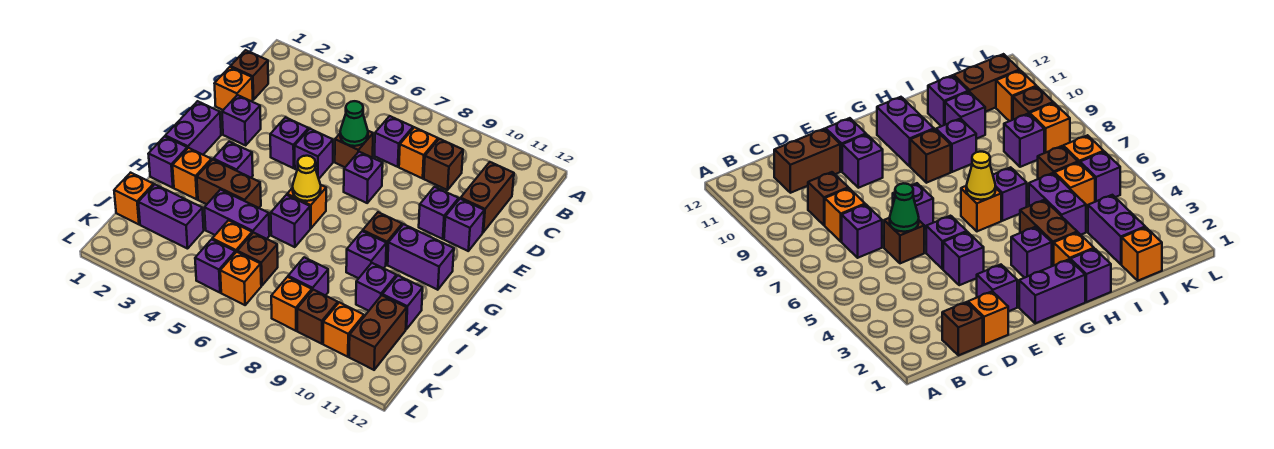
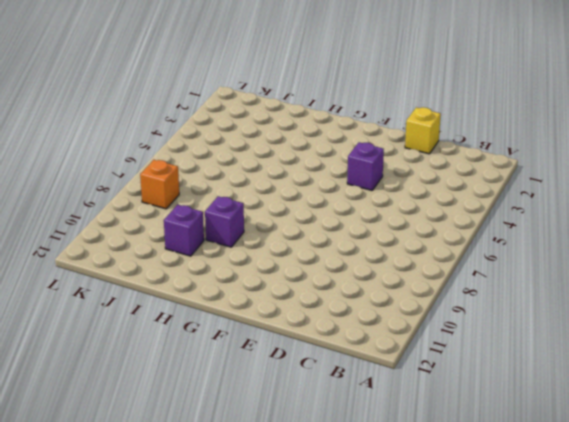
yellow brick D1 level 1 -> orange brick D1 level 1
none -> brown brick C1 level 1
none -> purple brick C7 level 1
none -> orange brick C8 level 1
none -> brown brick C9 level 1

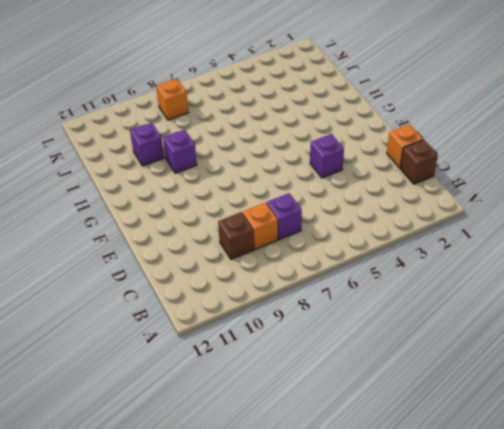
none -> brown brick C11:D11 level 1
none -> brown brick D6 level 1
none -> purple brick E2 level 1
none -> purple brick E5 level 1

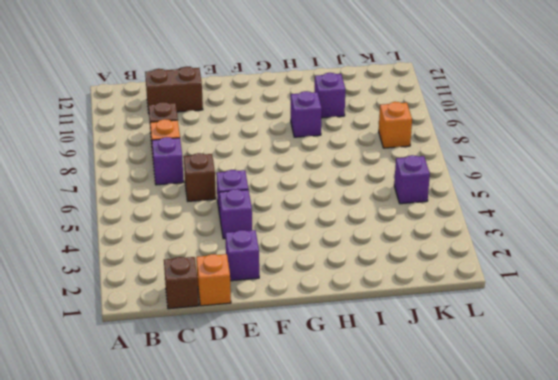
none -> purple brick E7 level 1
none -> purple brick E10 level 1
none -> purple brick E11 level 1
none -> purple brick F1:G1 level 1

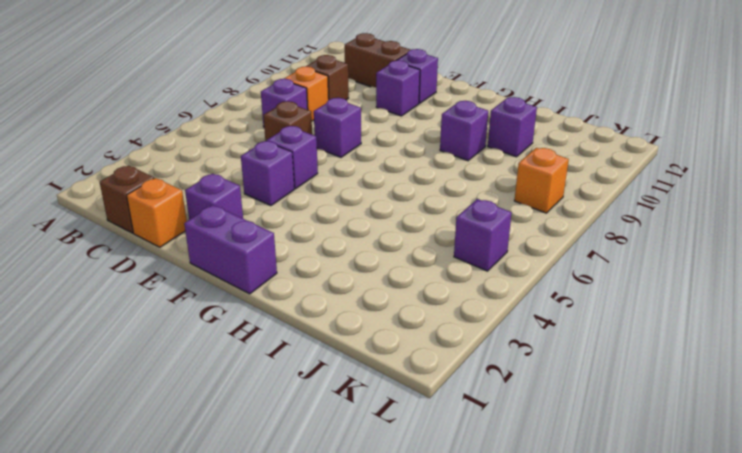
none -> purple brick G3 level 1
none -> orange brick G6 level 1
none -> brown brick G9 level 1
none -> purple brick G10:G11 level 1

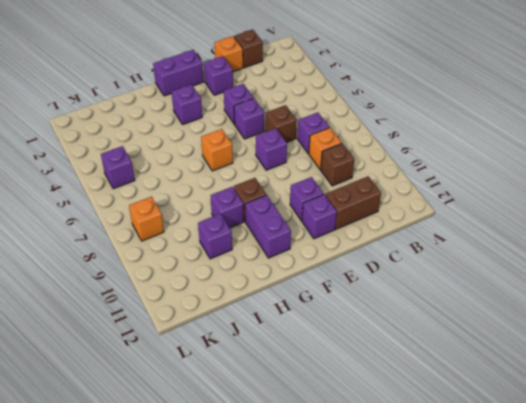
none -> purple brick H1 level 1
none -> orange brick H2 level 1
none -> brown brick H3:H4 level 1
none -> purple brick H6 level 1

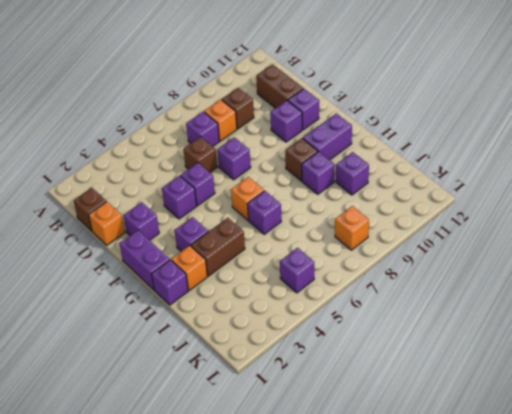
none -> purple brick I4:I5 level 1
none -> purple brick I11 level 1
none -> orange brick J1 level 1
none -> purple brick J2:J3 level 1

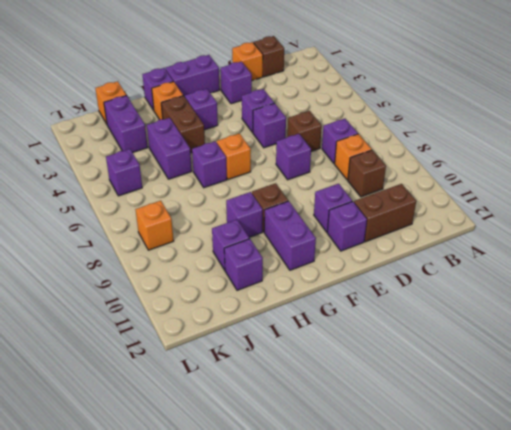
none -> orange brick J5 level 1
none -> brown brick J6 level 1
none -> purple brick J8 level 1
none -> brown brick J11:K11 level 1

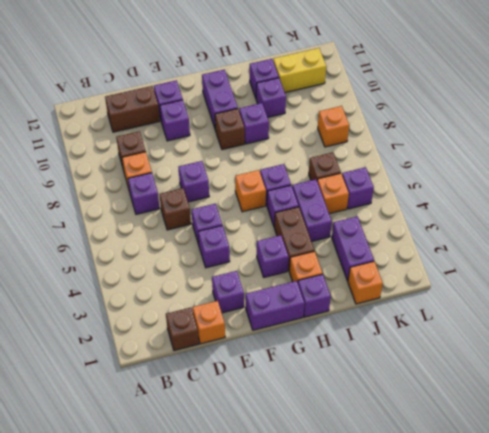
purple brick H5 level 1 -> purple brick J8 level 1
yellow brick J11:K11 level 1 -> brown brick J11:K11 level 1
none -> orange brick K6 level 1
none -> brown brick K9 level 1
none -> orange brick K10 level 1
none -> green cone D6 level 2

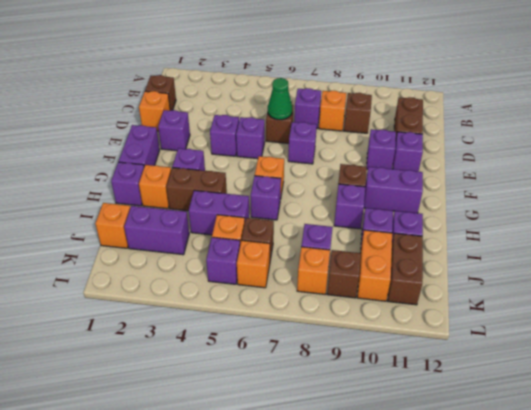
orange brick J10:K10 level 1 -> orange brick K10 level 1
none -> yellow cone G6 level 2

